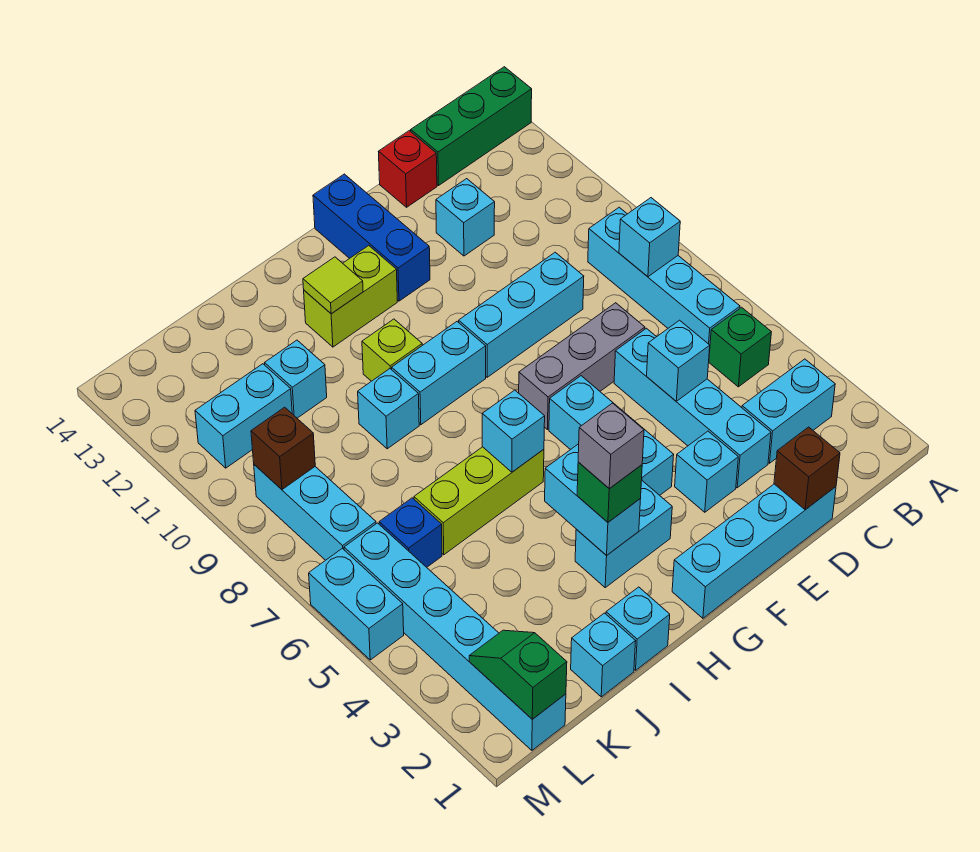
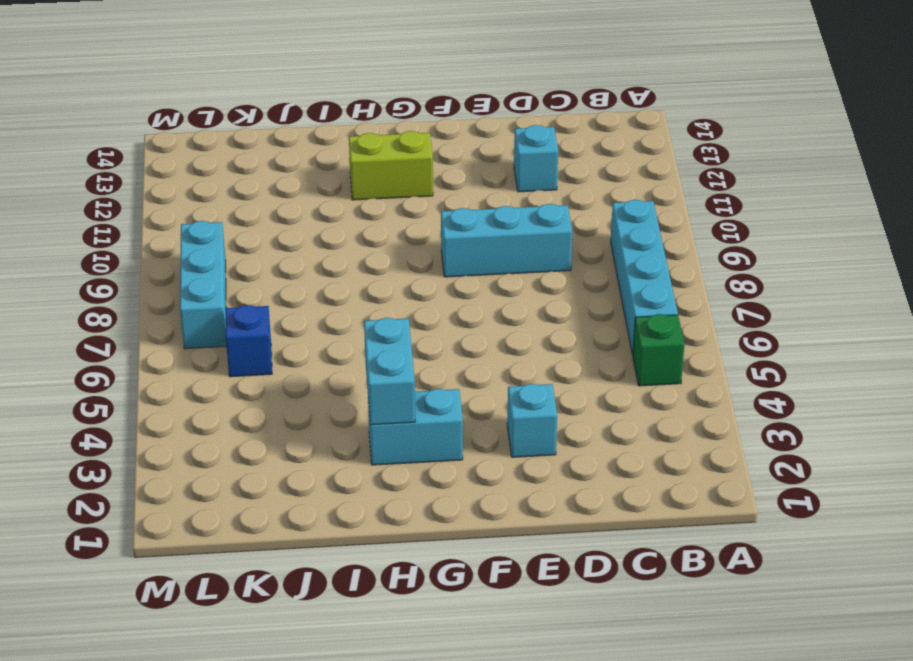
none -> green brick A14:C14 level 1
none -> cyan brick B3:C3 level 1
none -> cyan brick D1:G1 level 1
none -> cyan brick D3:D6 level 1

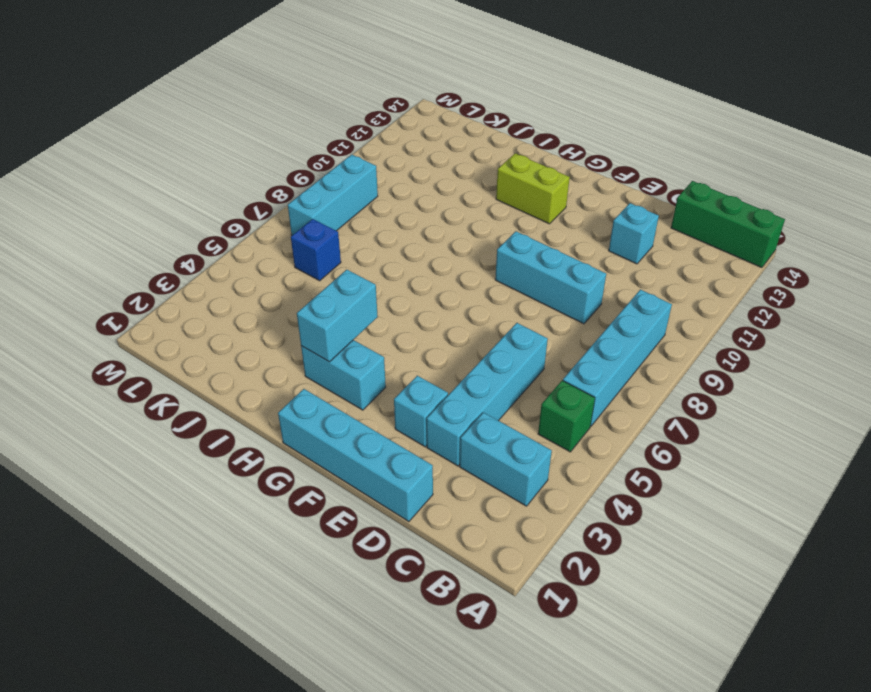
none -> grey brick D7:F7 level 1
none -> red brick D14 level 1
none -> cyan brick F4:F6 level 1
none -> blue brick F12:F14 level 1

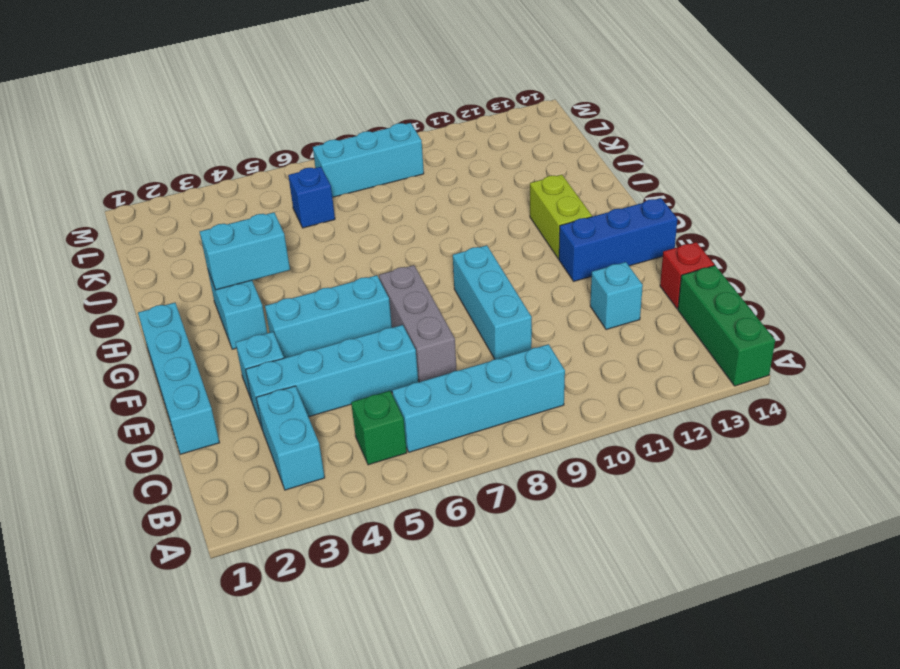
none -> cyan brick G9:H9 level 1
none -> lime brick H6:J6 level 1
none -> lime brick H10 level 1
none -> cyan brick I1 level 1

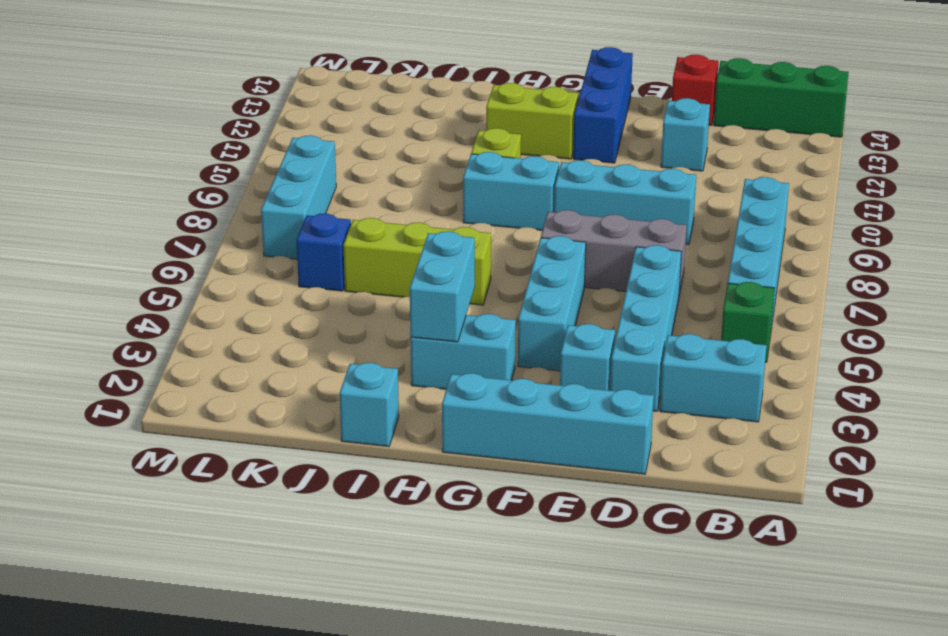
none -> cyan brick I9 level 1
none -> cyan brick J1 level 1
none -> cyan brick J11 level 1
none -> cyan brick K11:L11 level 1

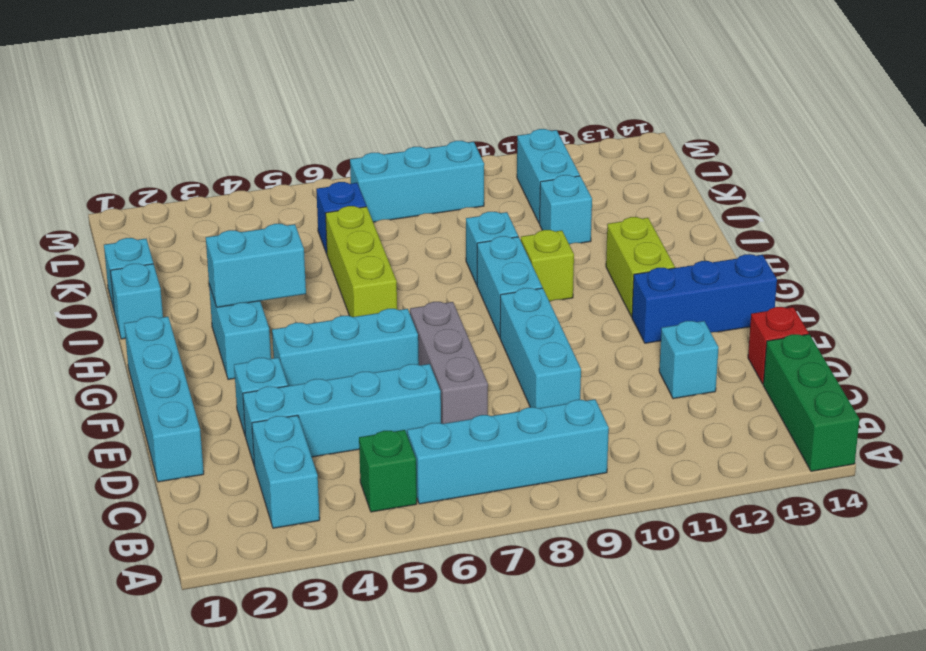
none -> cyan brick L1:L6 level 1
none -> cyan brick M5:M6 level 1
none -> cyan brick B8 level 2
none -> brown brick D1 level 2

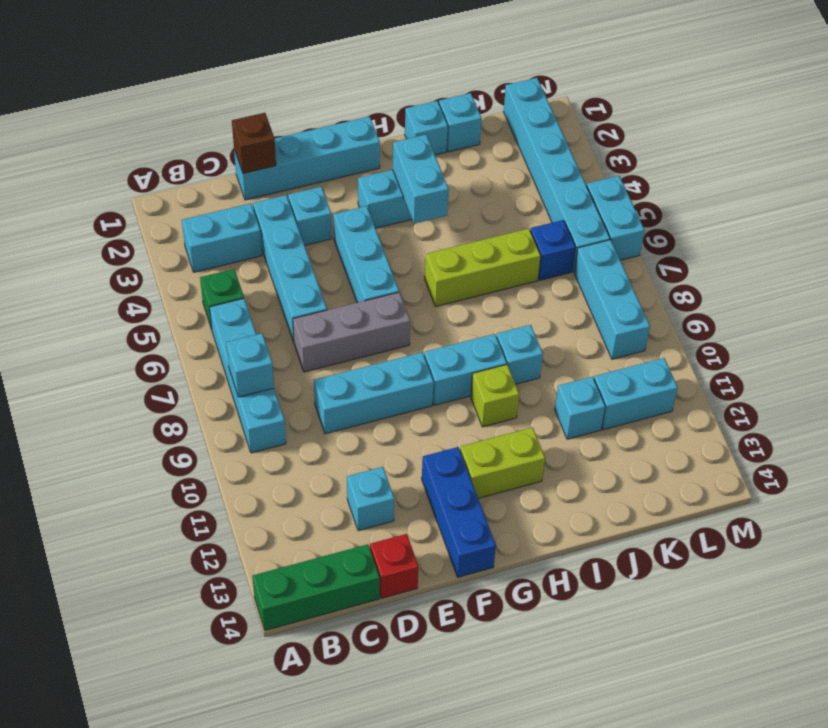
none -> cyan brick D5 level 2
none -> cyan brick H6 level 2
none -> lime tile H12 level 2
none -> green slope L1:L2 level 2 top 1

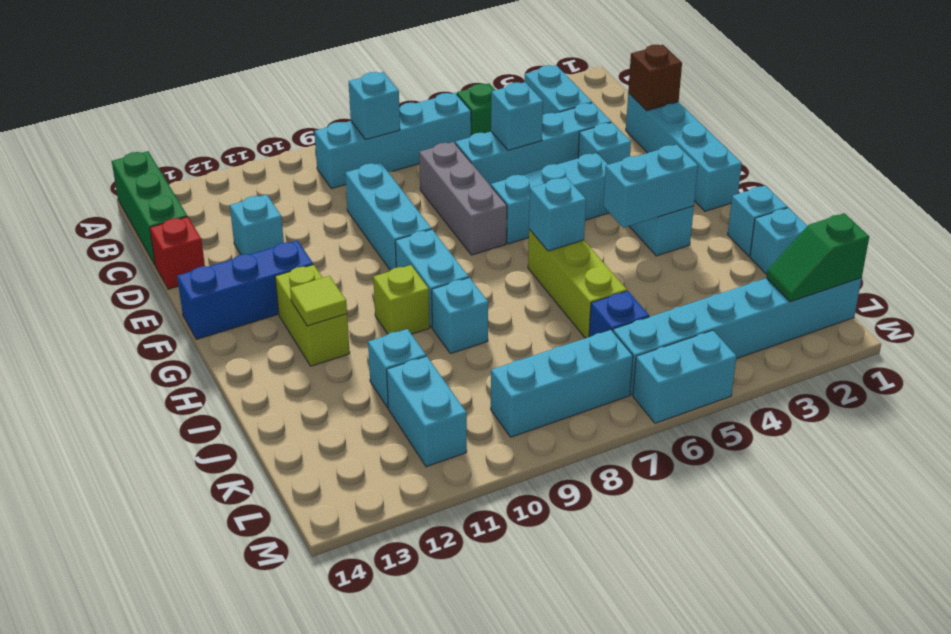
none -> brown brick L9 level 2
none -> green brick H3 level 3
none -> grey brick H3 level 4

